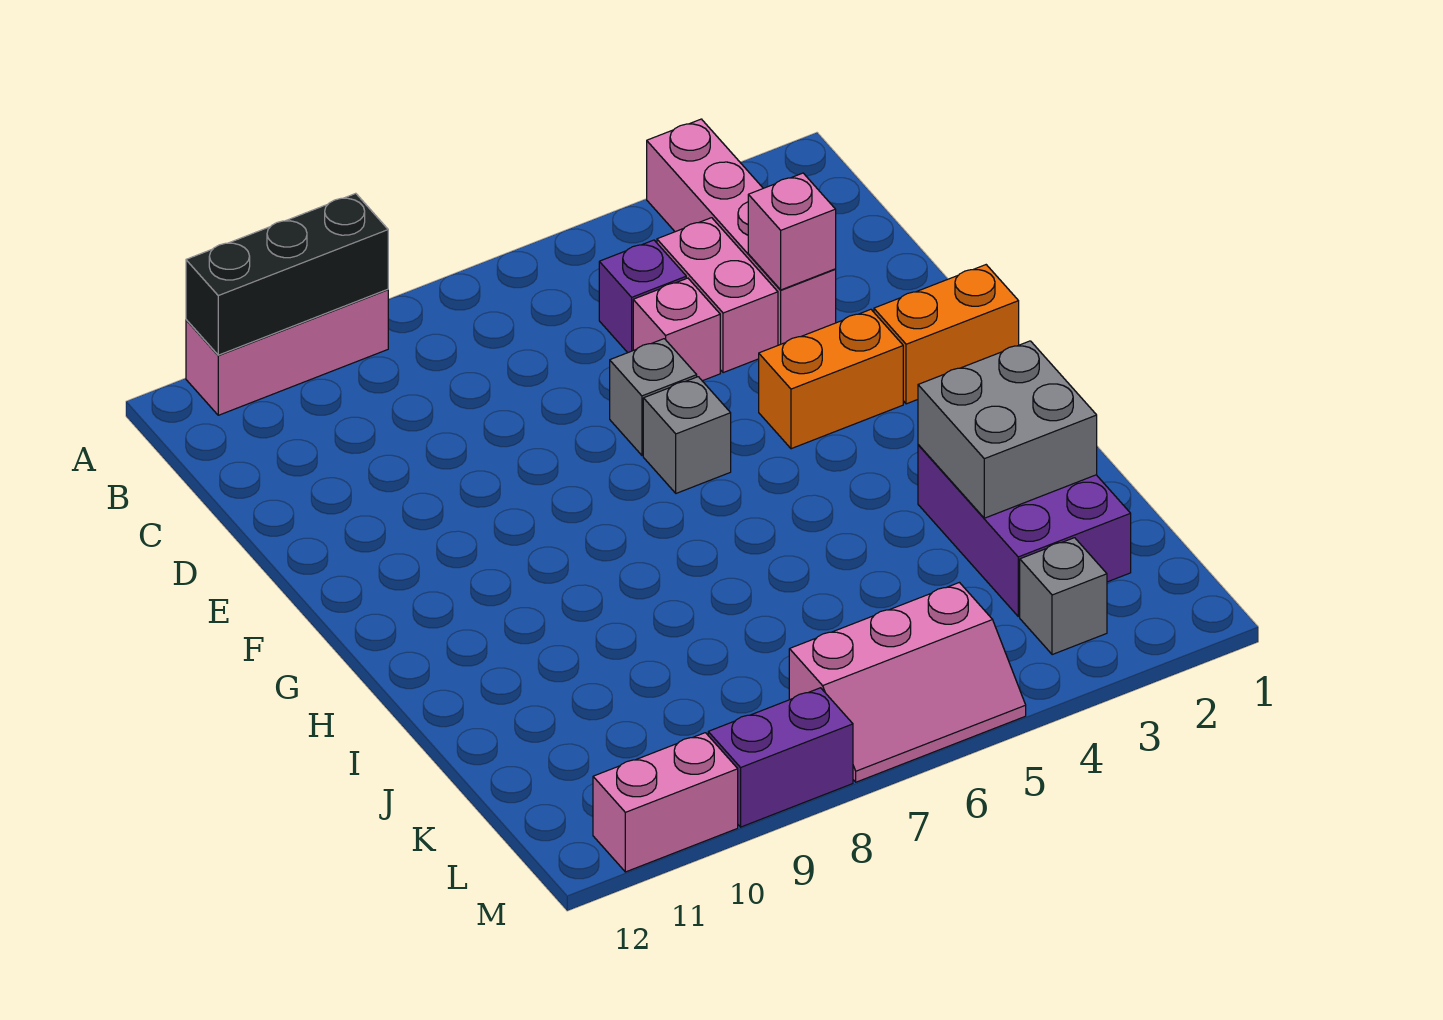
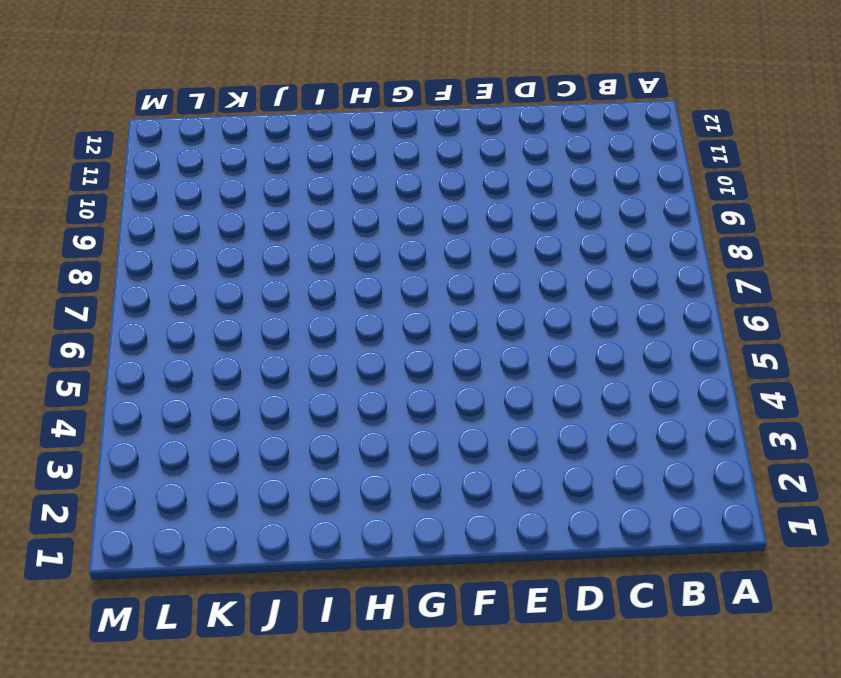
none -> pink brick A3:D3 level 1
none -> pink brick A9:A11 level 1
none -> pink brick C4:D4 level 1

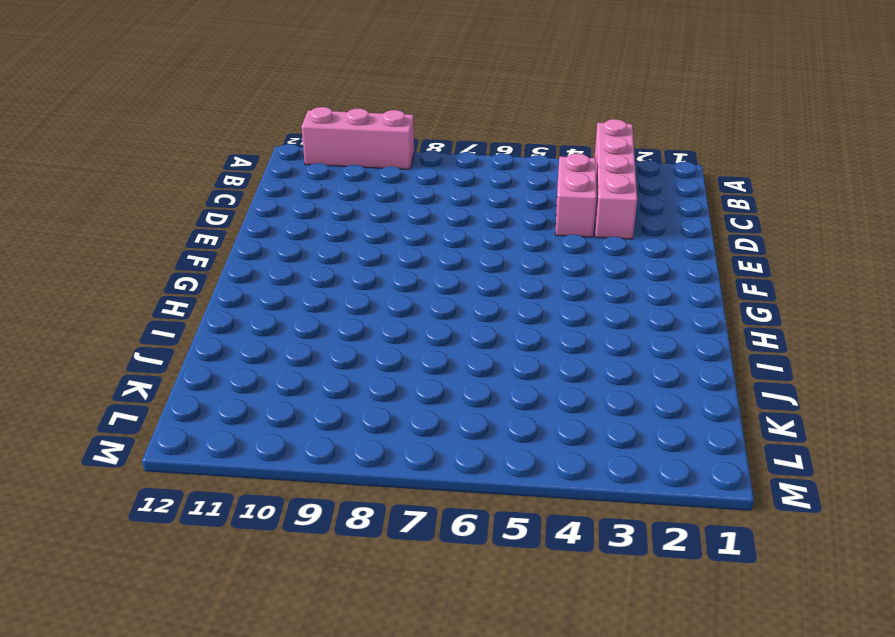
none -> purple brick C5 level 1
none -> pink brick D5 level 1
none -> grey brick E6 level 1

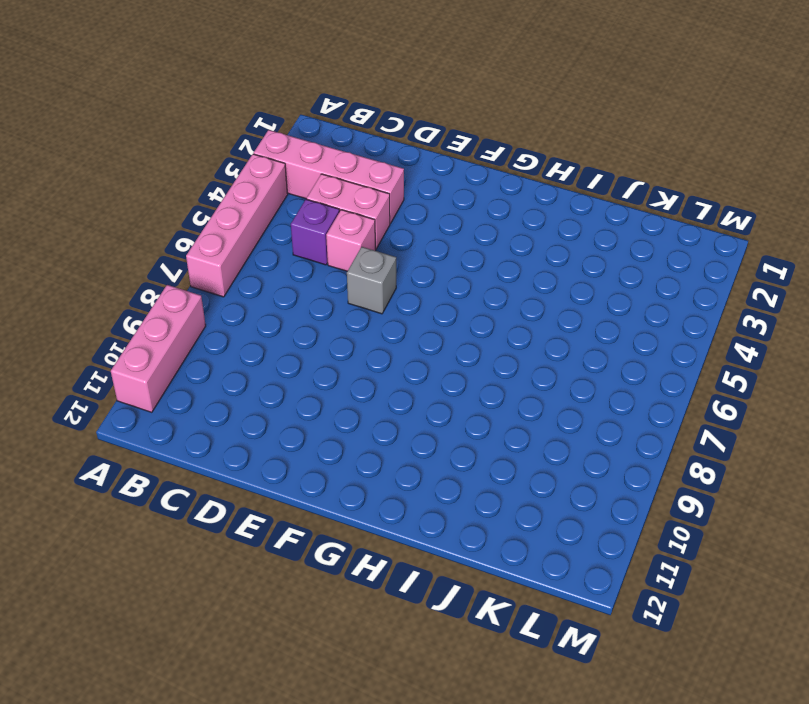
pink brick A4:A7 level 1 -> none
none -> orange brick F1:F2 level 1
none -> orange brick F3:F4 level 1
none -> grey brick F6 level 1

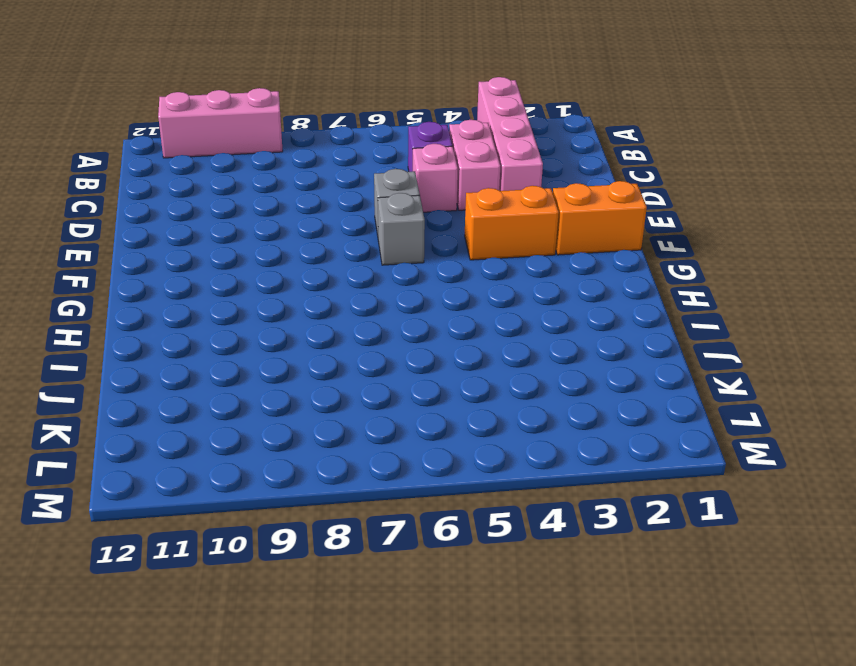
none -> purple brick I2:K3 level 1
none -> grey brick L3 level 1
none -> pink slope L5:M7 level 1 top L

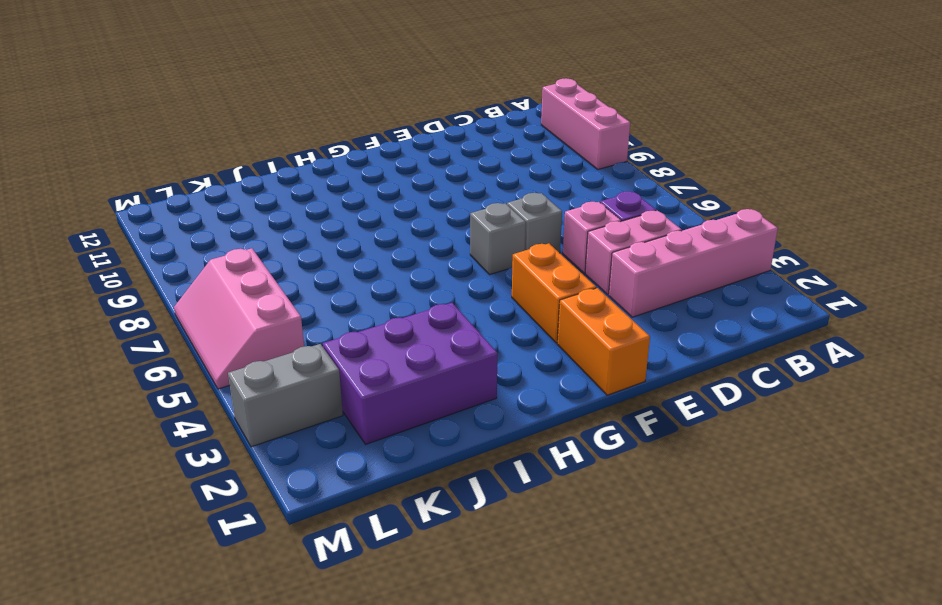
grey brick L3:M3 level 1 -> grey brick L3 level 1
none -> purple brick M8:M9 level 1
none -> pink brick M10:M11 level 1
none -> black brick A9:A11 level 2

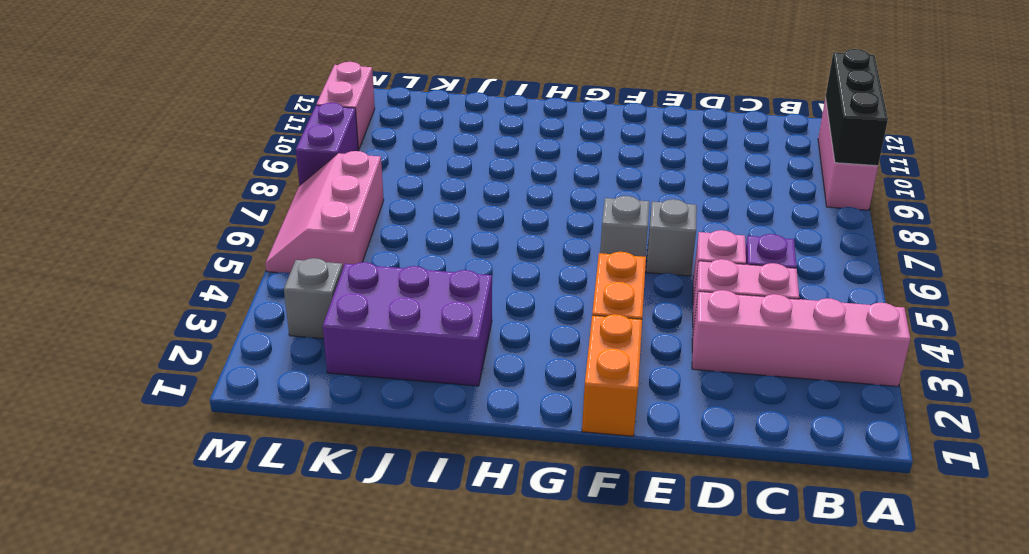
none -> pink brick D3 level 2
none -> grey brick I2:J3 level 2

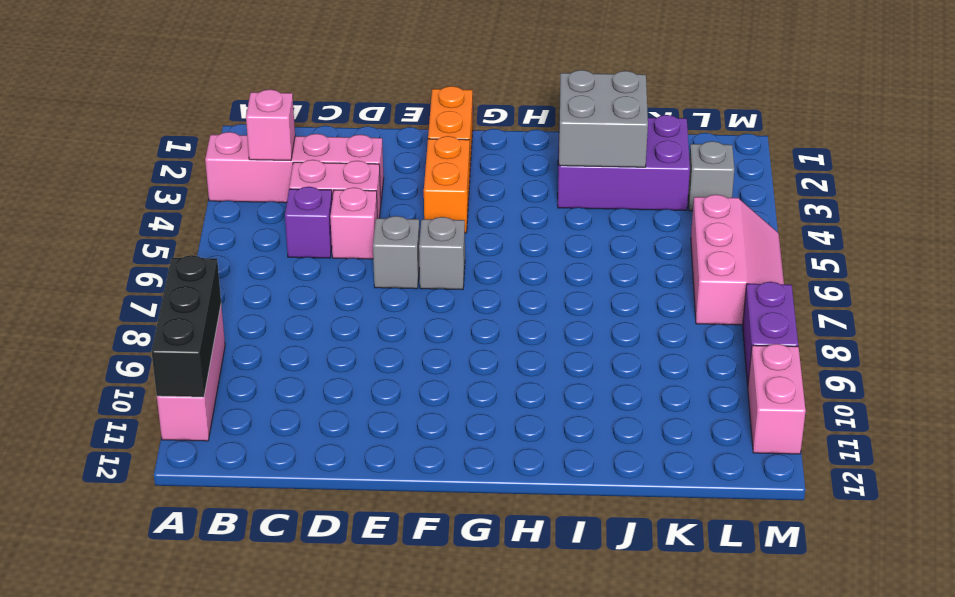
pink brick B3 level 2 -> pink brick D3 level 2

